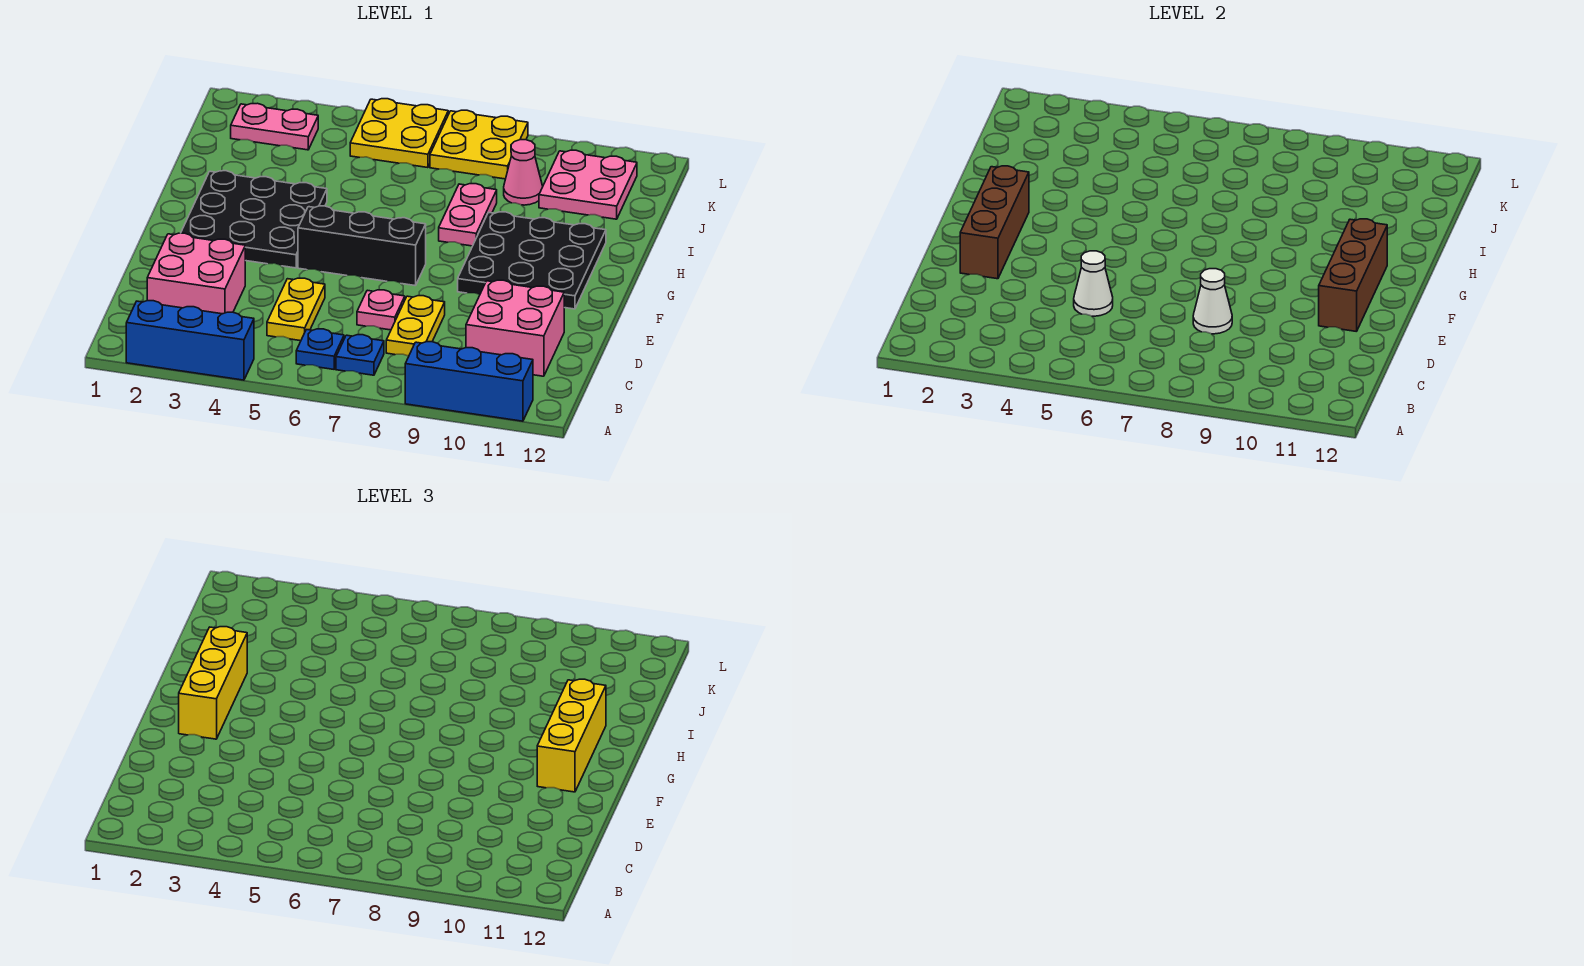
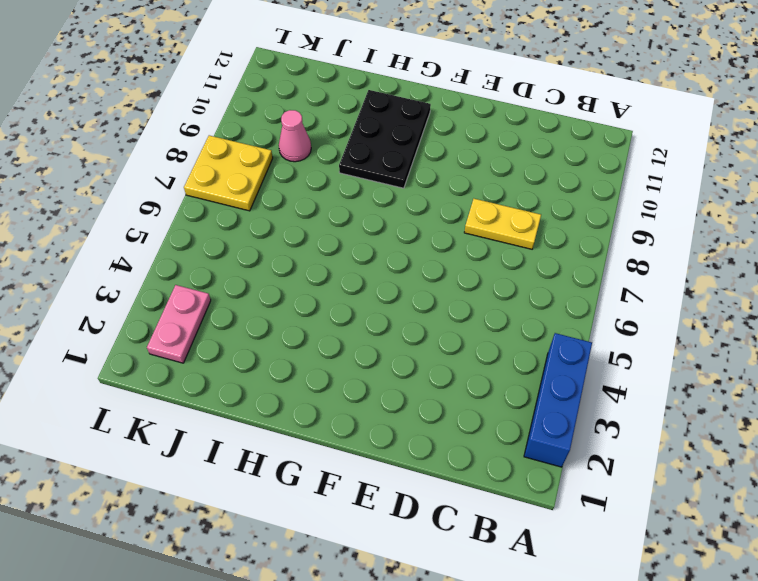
black plate G9:H11 level 1 -> black plate F9:H11 level 1
none -> blue brick A9:A11 level 1
none -> blue plate B6 level 1
none -> blue plate B7 level 1

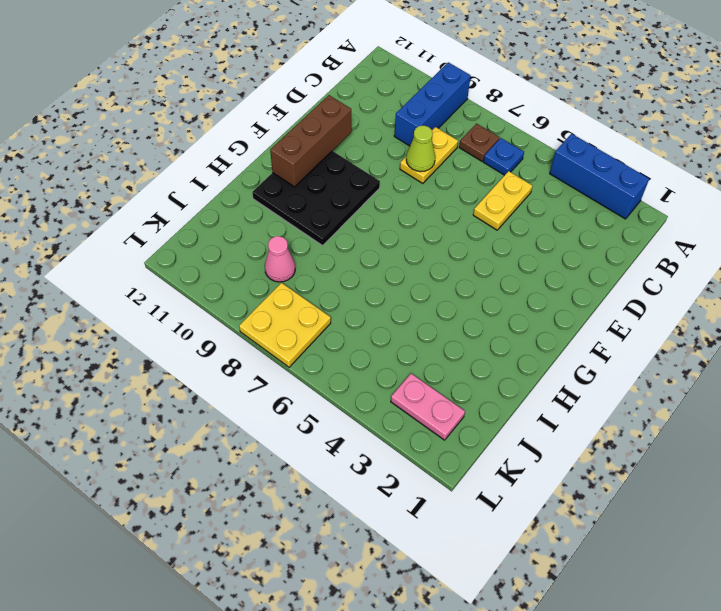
blue brick A9:C9 level 1 -> blue brick A9:A11 level 1
brown plate B7 level 1 -> blue plate B7 level 1
lime cone D8 level 2 -> white cone D8 level 2
none -> pink brick C2:D3 level 1
none -> pink brick C10:D11 level 1
none -> pink plate D7 level 1

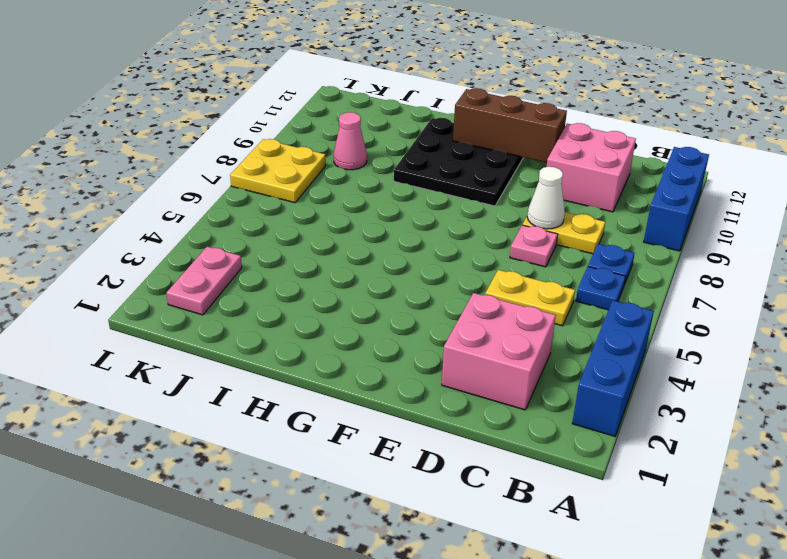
none -> black plate F2:H4 level 1
none -> black brick F5:F7 level 1
none -> pink plate H8:I8 level 1

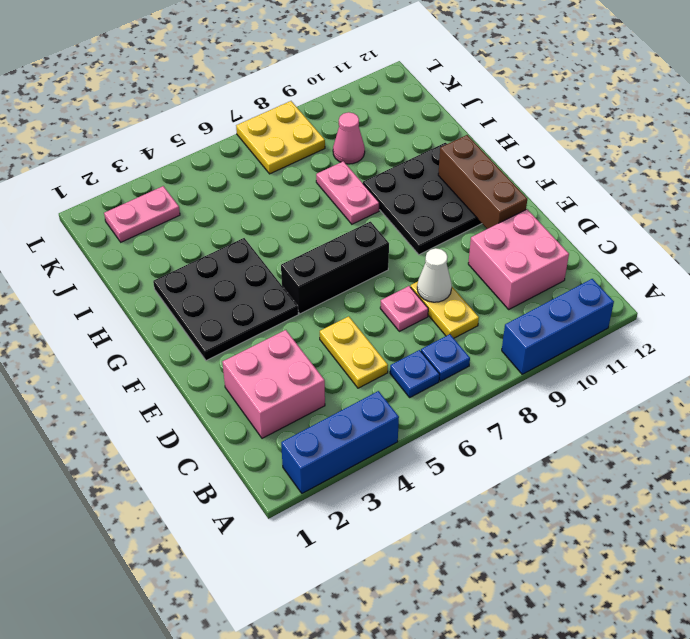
none -> pink plate J10:K11 level 1
none -> yellow plate K5:L6 level 1
none -> white cone D5 level 2

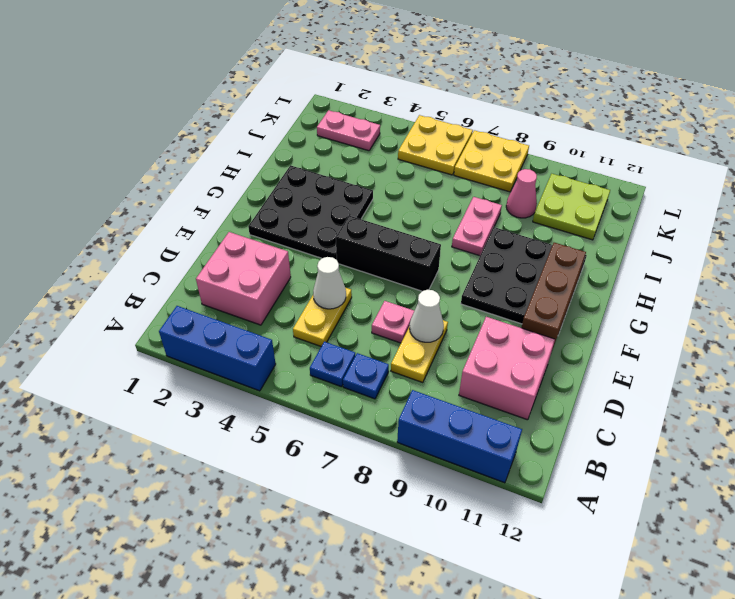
lime plate J10:K11 level 1 -> pink plate J10:K11 level 1
none -> brown brick E2:G2 level 2
none -> yellow brick F2:H2 level 3
none -> yellow brick F11:H11 level 3

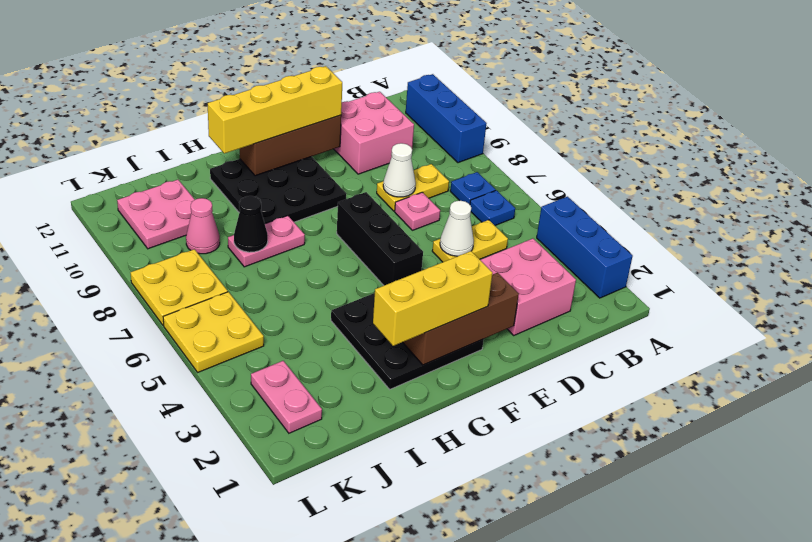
yellow brick E11:H11 level 3 -> yellow brick F11:H11 level 3
black cone I8 level 2 -> none

